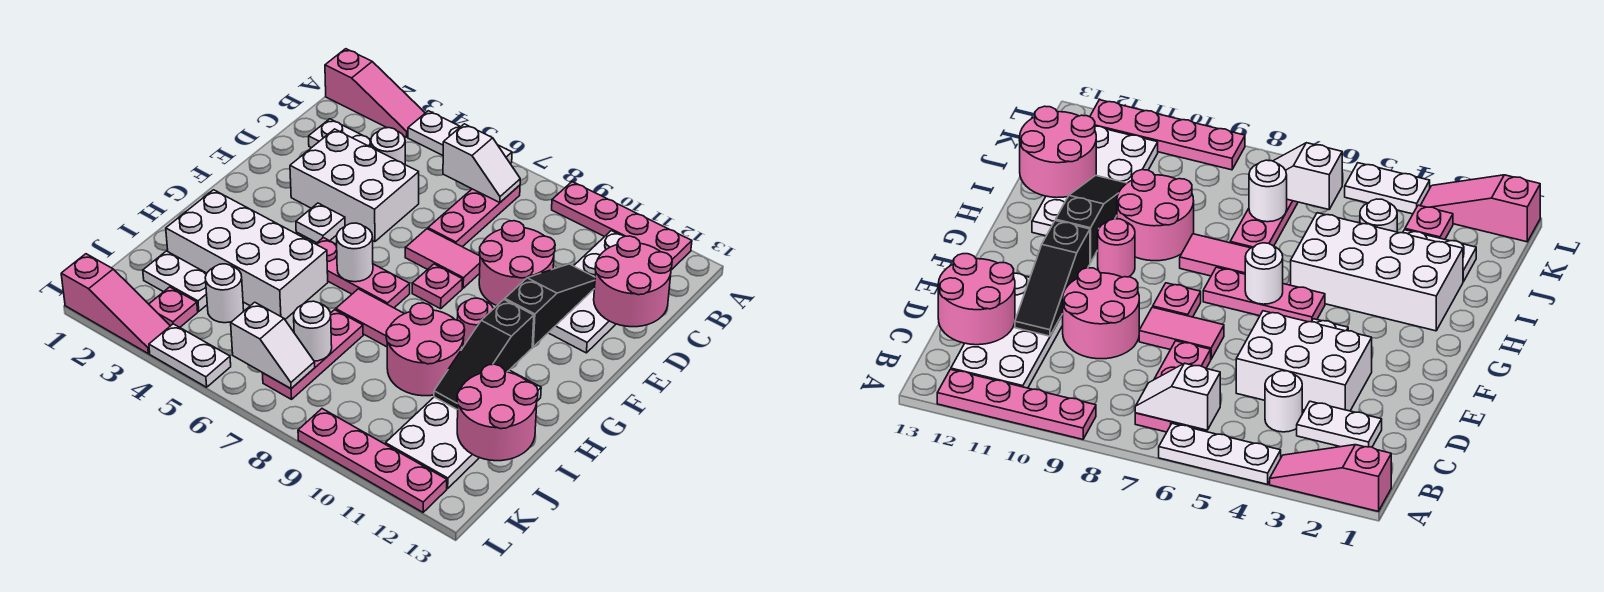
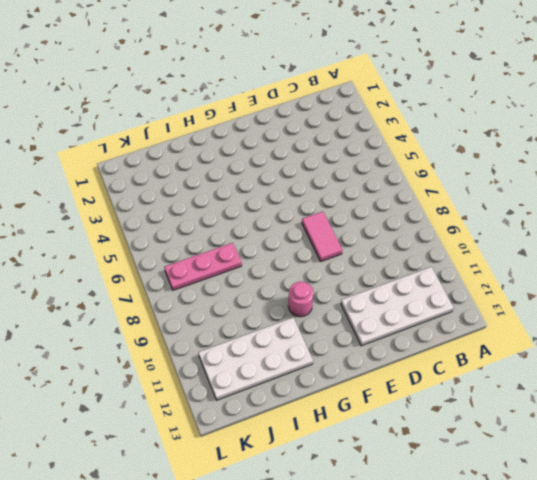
none -> pink slope A1:A3 level 1 top 1
none -> white plate A4:A6 level 1
none -> pink plate A9:A12 level 1
none -> pink plate B7:D7 level 1

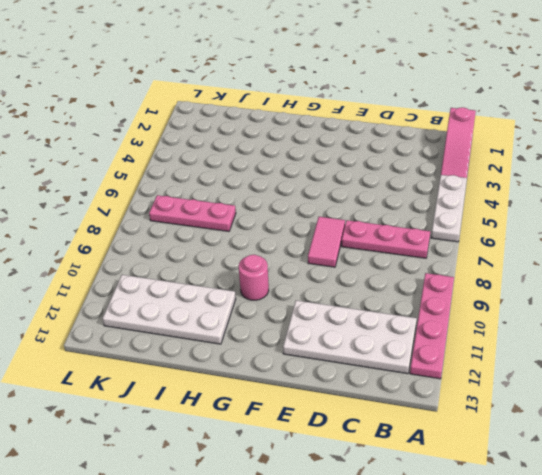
none -> white plate C2:C3 level 1
none -> white round brick C4 level 1
none -> white brick D3:E5 level 1
none -> pink round brick D9:E10 level 1

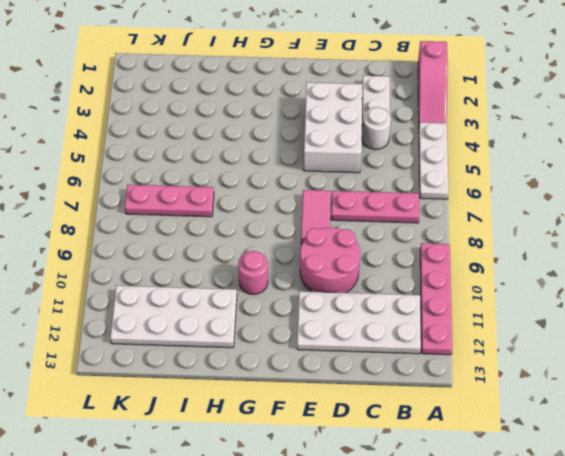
none -> white plate F4 level 1
none -> pink plate F8 level 1
none -> pink plate G5:G7 level 1
none -> white brick H2:I5 level 1

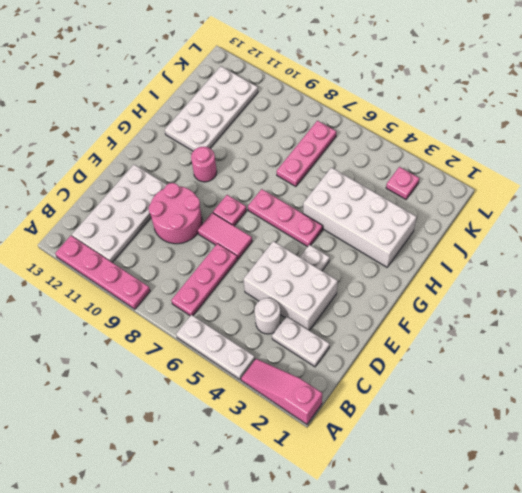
none -> pink tile H7:H8 level 1
none -> pink round brick H9:I10 level 1
none -> white plate J2:J3 level 1
none -> white round brick J4 level 1

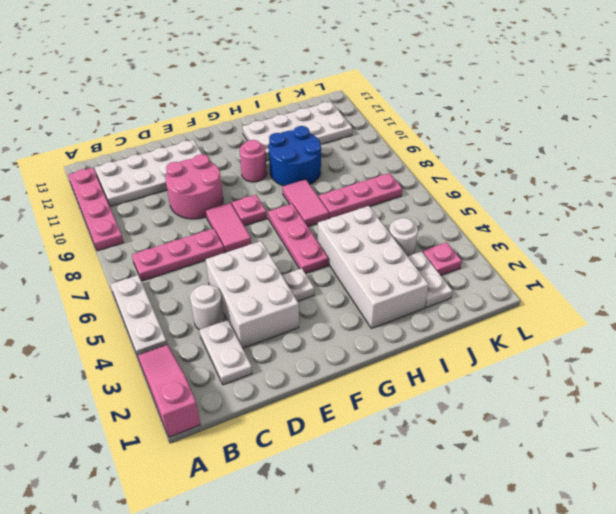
blue round brick H9:I10 level 1 -> pink round brick H9:I10 level 1
none -> pink slope L1:L3 level 1 top 1
none -> white plate L4:L5 level 1
none -> pink plate L9:L12 level 1
none -> white slope B6:B7 level 2 top 6

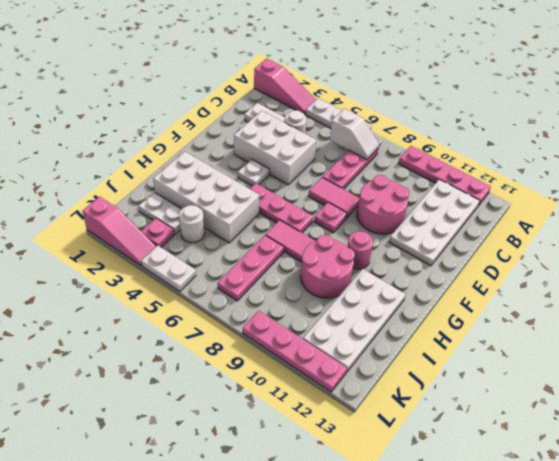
none -> pink round brick C12:D13 level 2
none -> black slope D11:F11 level 2 top F
none -> white round brick G6 level 2
none -> black slope G11:I11 level 2 top G

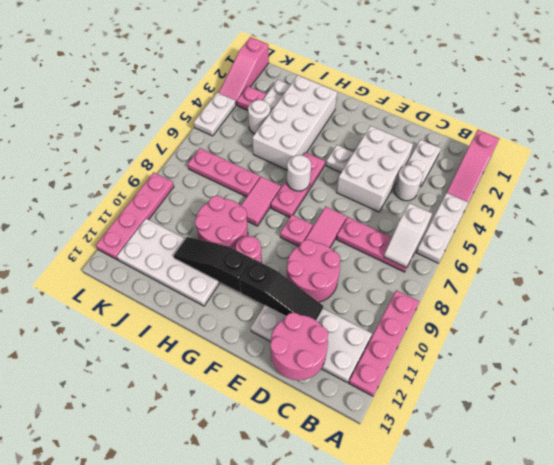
none -> pink round brick I12:J13 level 2
none -> white round brick J7 level 2
none -> white slope K6:K7 level 2 top 6

